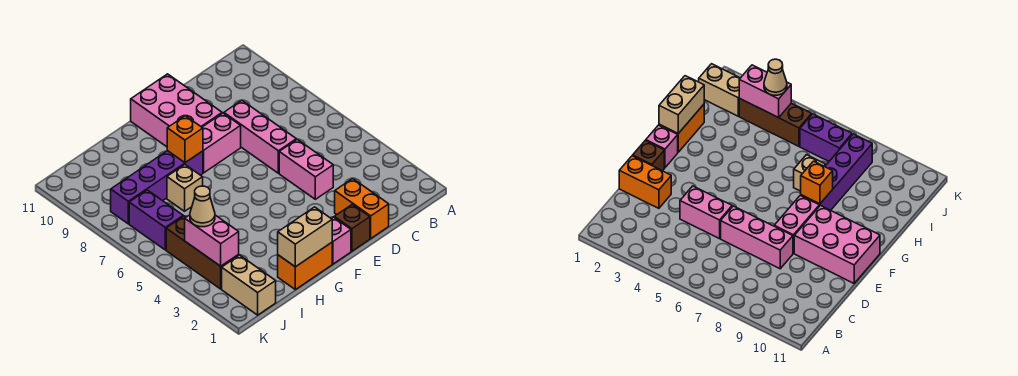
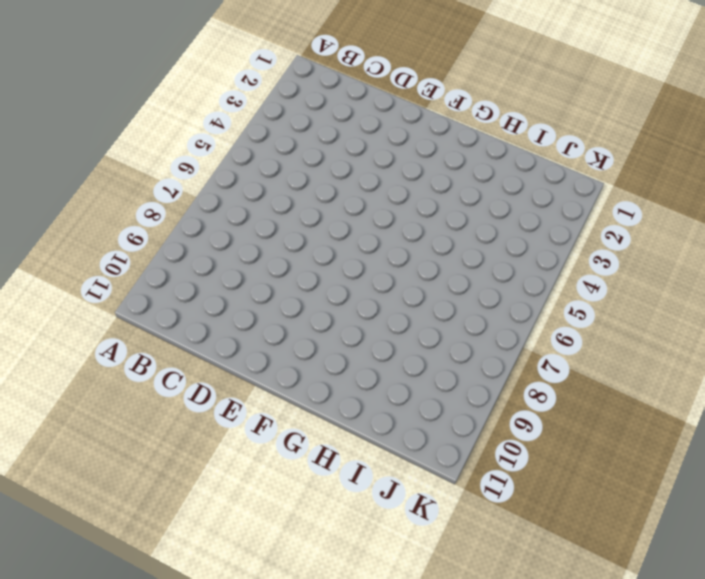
none -> orange brick D1:D2 level 1
none -> pink brick D4:D5 level 1
none -> pink brick D6:D8 level 1

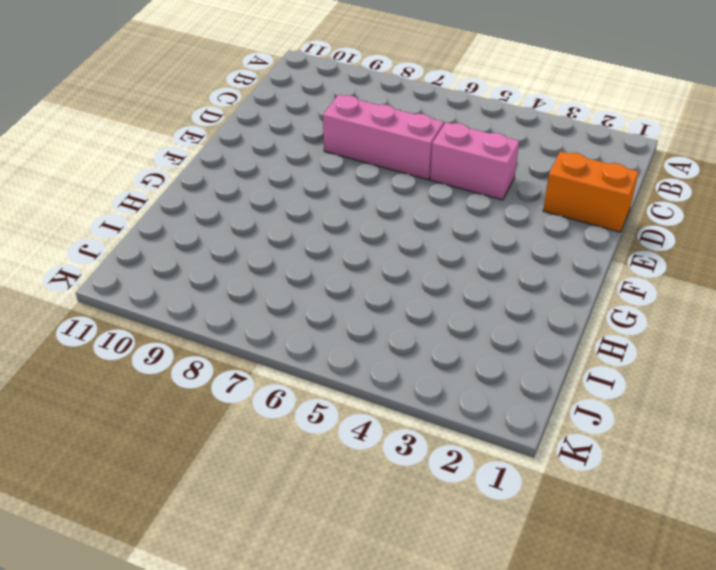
none -> brown brick E1 level 1
none -> pink brick E8:F8 level 1
none -> pink brick E9:F11 level 1

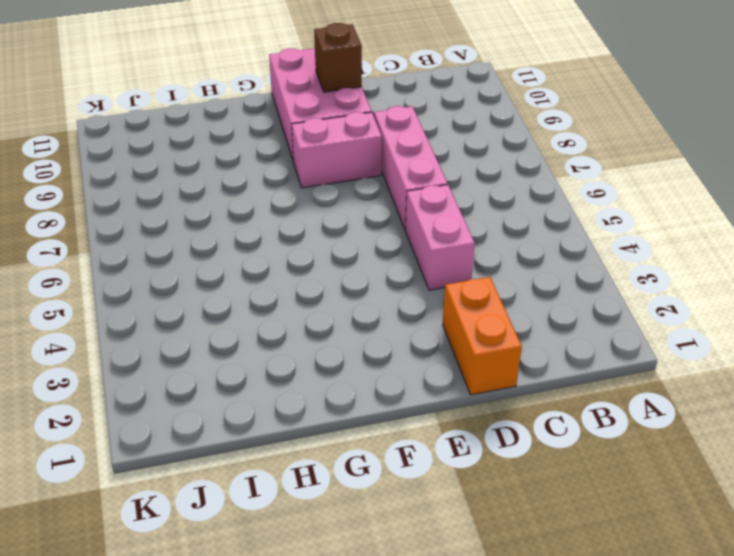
brown brick E10 level 2 -> brown brick E1 level 1
none -> pink brick F1 level 1
none -> orange brick G1:H1 level 1
none -> purple brick G8:J8 level 1

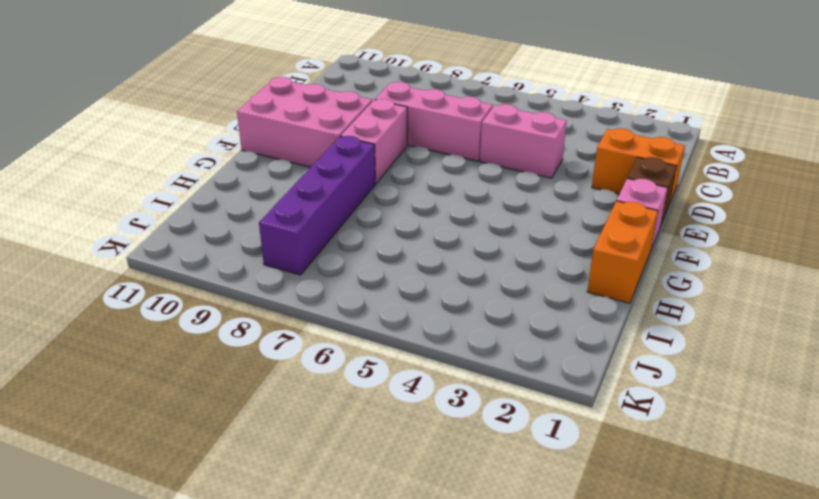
none -> tan brick H7 level 1
none -> tan brick J1:J2 level 1
none -> brown brick J3:J5 level 1

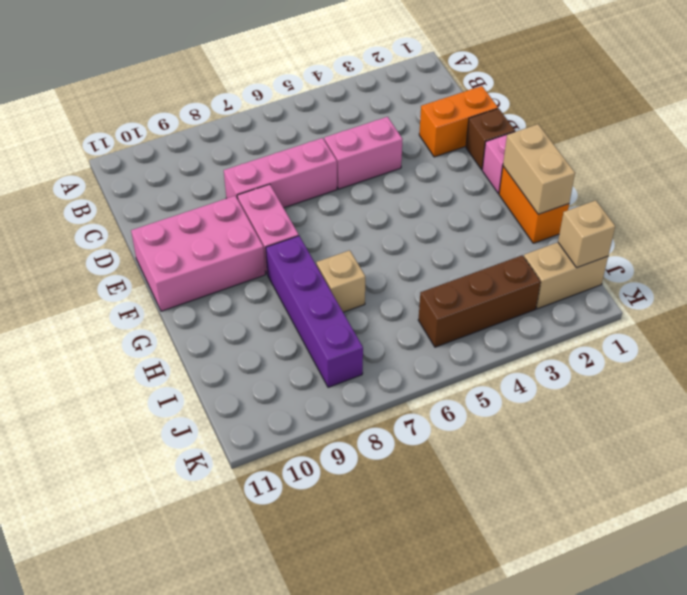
tan brick J1 level 2 -> none
none -> purple brick J6:J7 level 1
none -> orange brick G8 level 2
none -> pink brick J3:J4 level 2

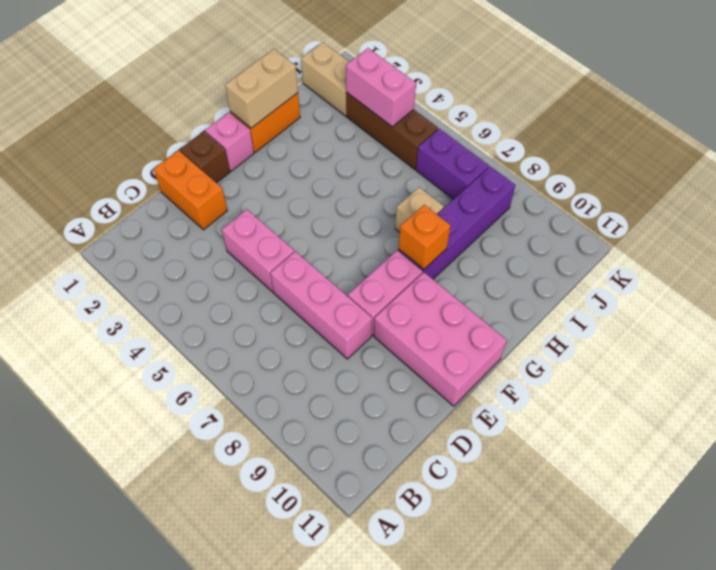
none -> tan cone J4 level 3

